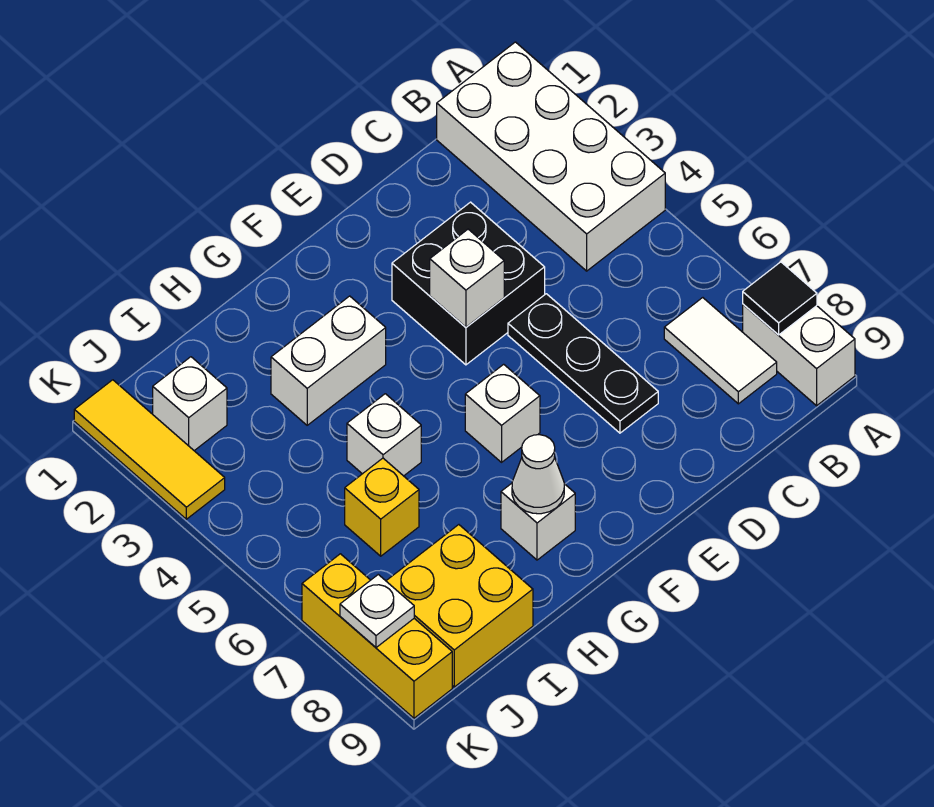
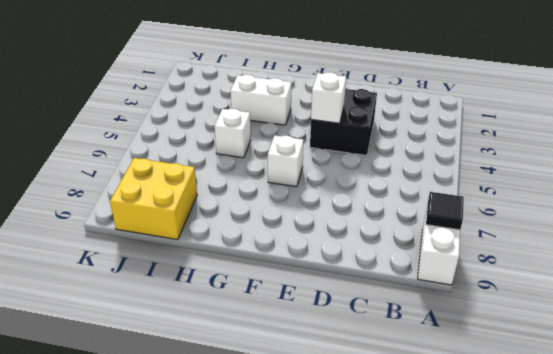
none -> white brick A1:B4 level 1
none -> white tile B7:B8 level 1
none -> black plate D5:D7 level 1

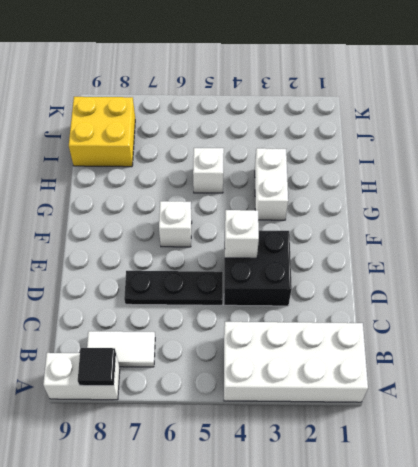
none -> white brick G8 level 1
none -> yellow brick I6 level 1
none -> white brick J2 level 1

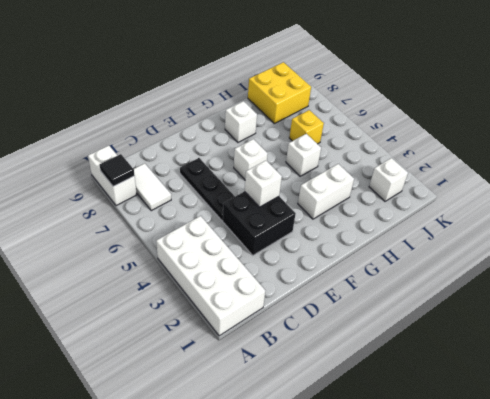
none -> yellow tile K1:K3 level 1
none -> yellow brick K7:K9 level 1
none -> white cone G8 level 2

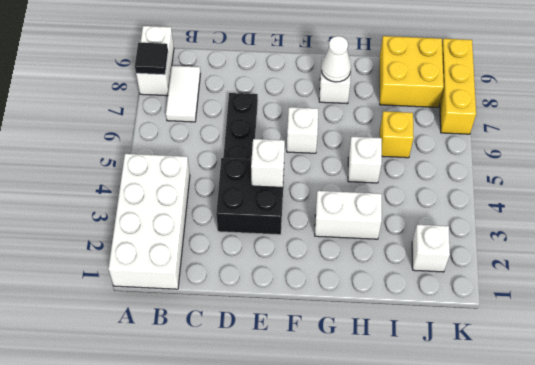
none -> yellow tile K1:K3 level 1
none -> white plate K8 level 2

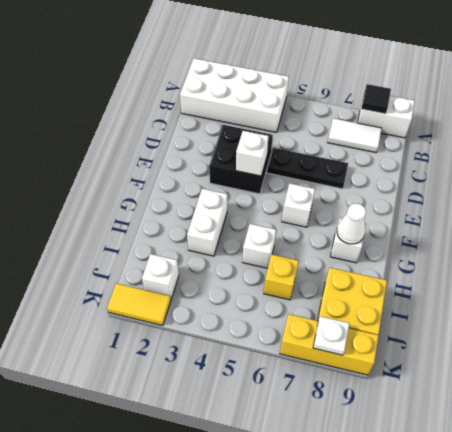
yellow tile K1:K2 level 1 -> yellow tile K1:K3 level 1

